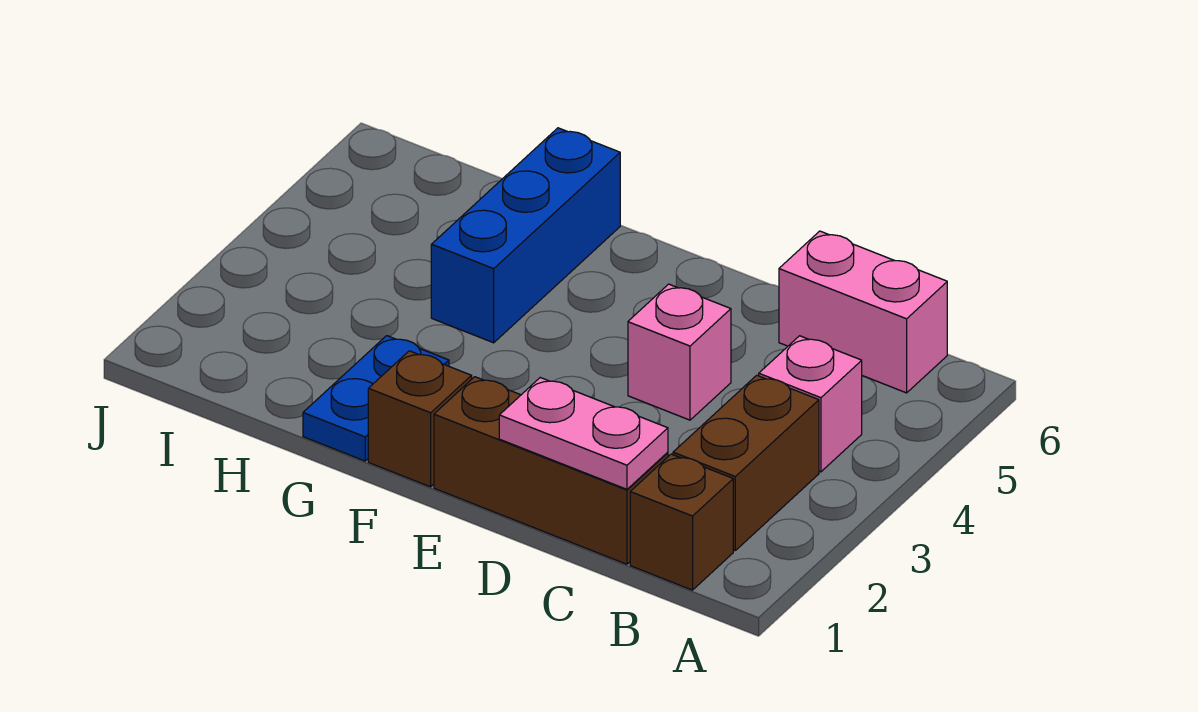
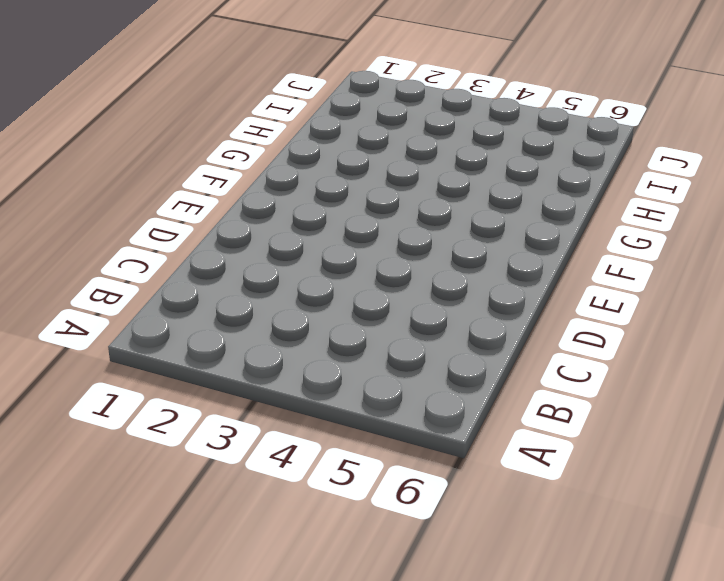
none -> brown brick B1 level 1
none -> brown brick B2:B3 level 1

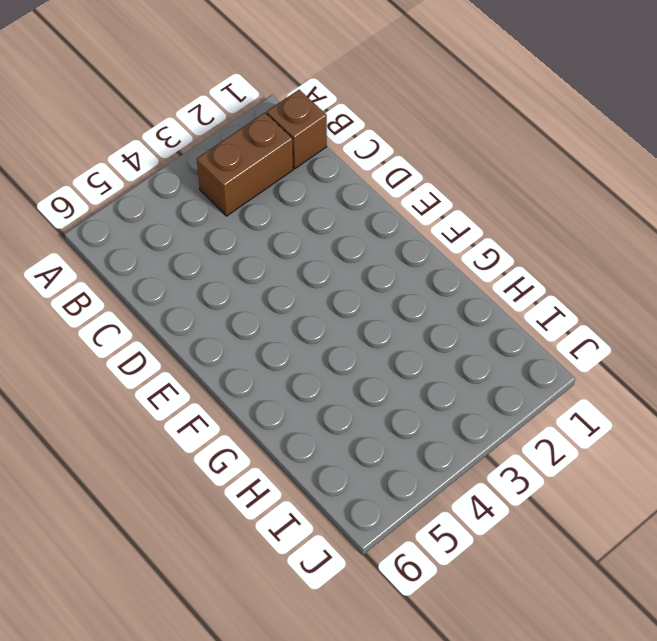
none -> pink brick B4 level 1
none -> pink brick B6:C6 level 1

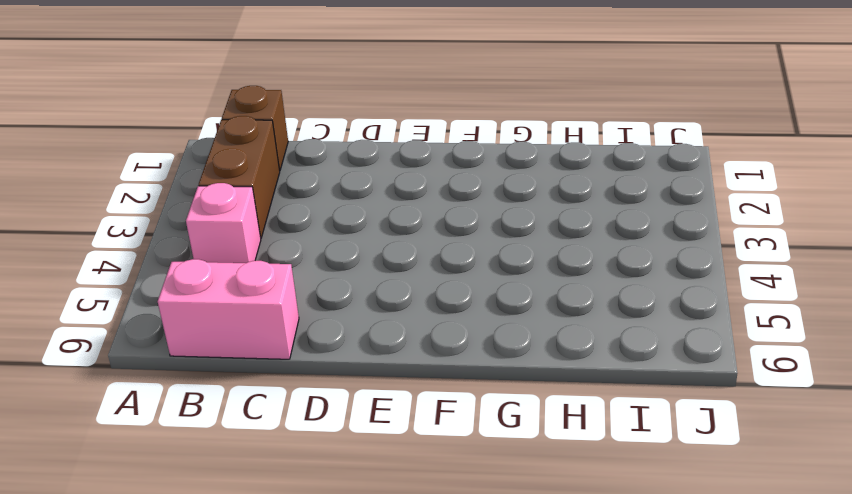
none -> brown brick C1:E1 level 1
none -> pink brick D4 level 1

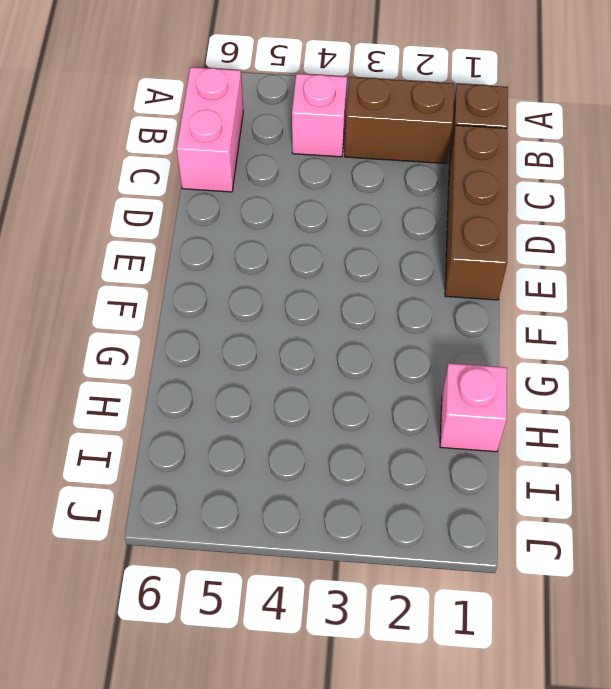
pink brick H1 level 1 -> pink brick D4 level 1
none -> brown brick F1 level 1
none -> blue plate G1:G2 level 1

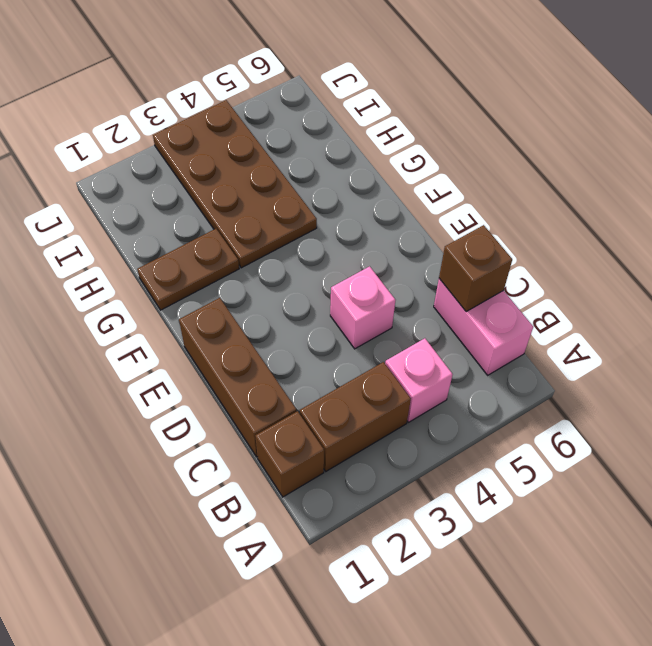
brown brick C6 level 2 -> brown brick F1 level 1
brown plate G1:G2 level 1 -> blue plate G1:G2 level 1
brown plate G3:J4 level 1 -> blue brick G4:G6 level 1
none -> pink plate C1:D1 level 2

